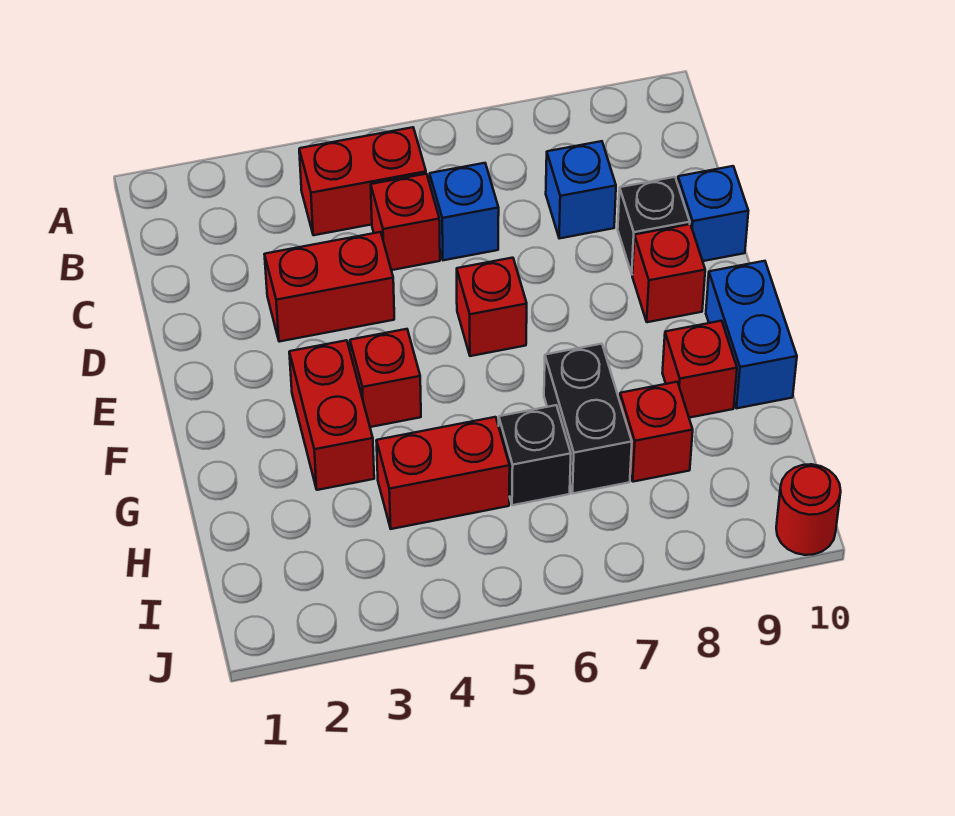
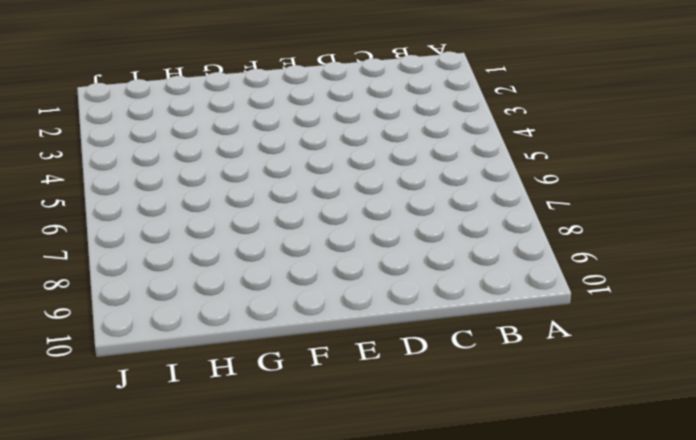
none -> red brick B4:B5 level 1
none -> red brick C5 level 1
none -> blue brick C6 level 1

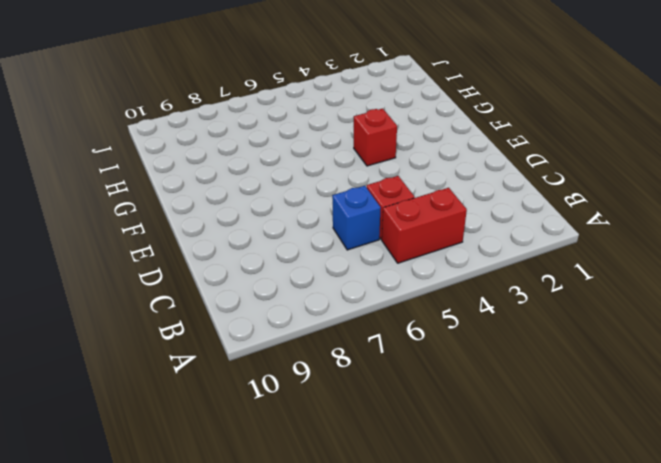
none -> blue brick C8 level 1
none -> red brick D3:D4 level 1
none -> black brick D9 level 1

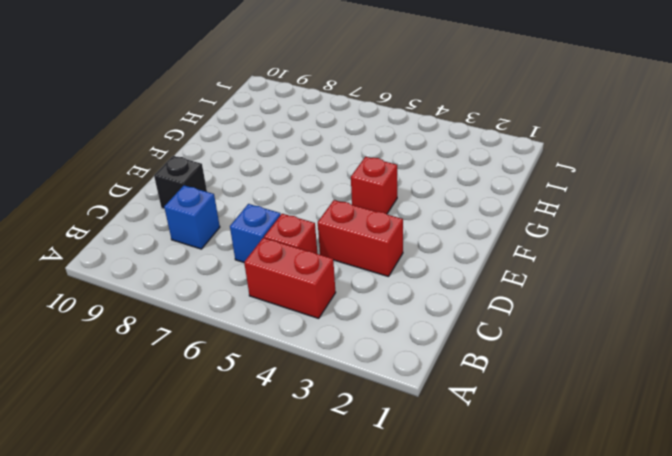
none -> blue brick D10 level 1
none -> red brick E6 level 1
none -> red brick E9 level 1

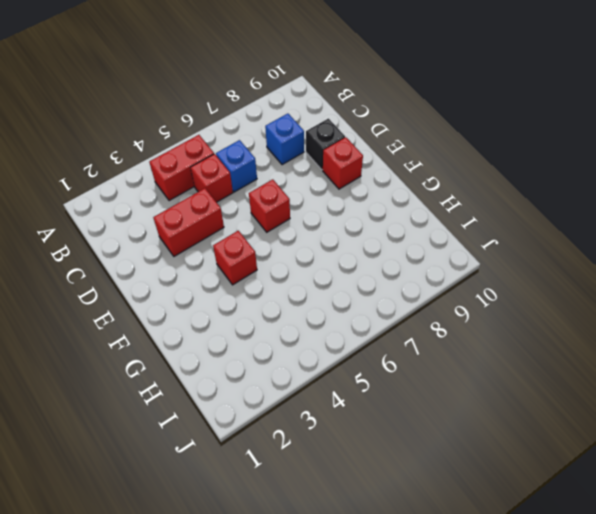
none -> blue brick D10 level 1
none -> red brick F3:G3 level 1
none -> blue brick F10:G10 level 1

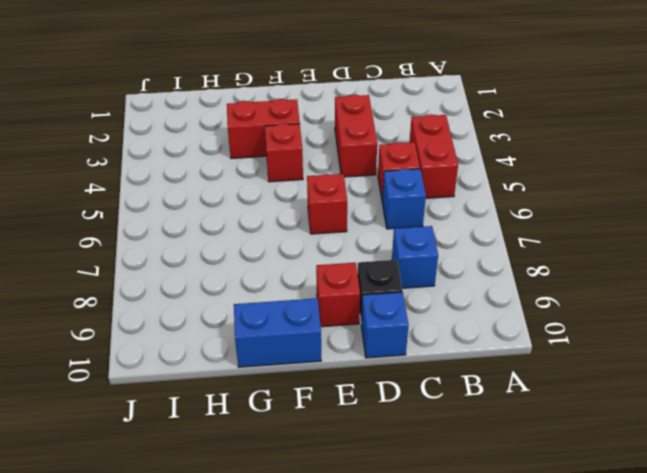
none -> black brick G7:H7 level 1
none -> red brick G9 level 1
none -> red brick H4:H5 level 1

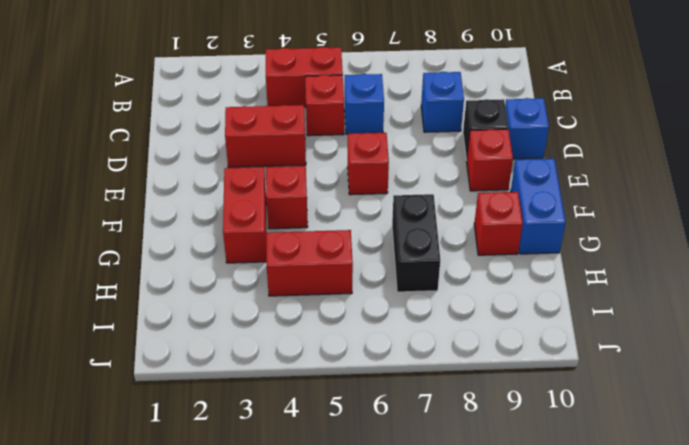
none -> black brick H6 level 1
none -> red brick H8 level 1
none -> red round brick J10 level 1

